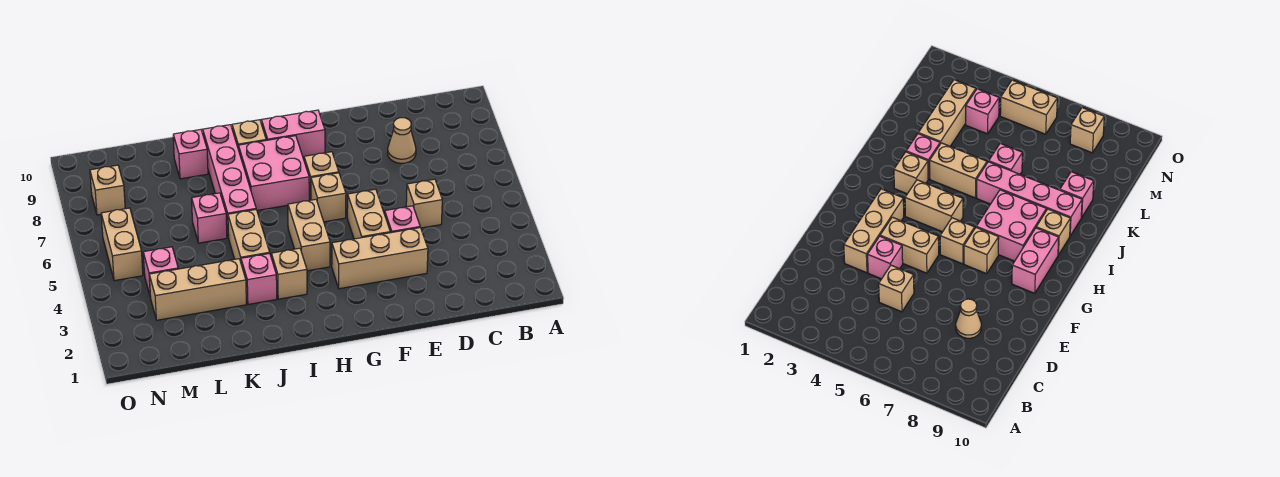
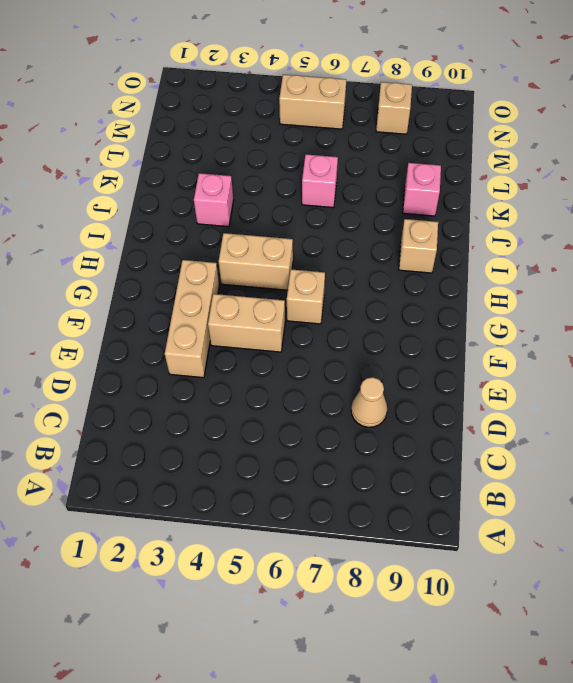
none -> tan brick D5 level 1
none -> pink brick E4 level 1
none -> tan brick G7 level 1

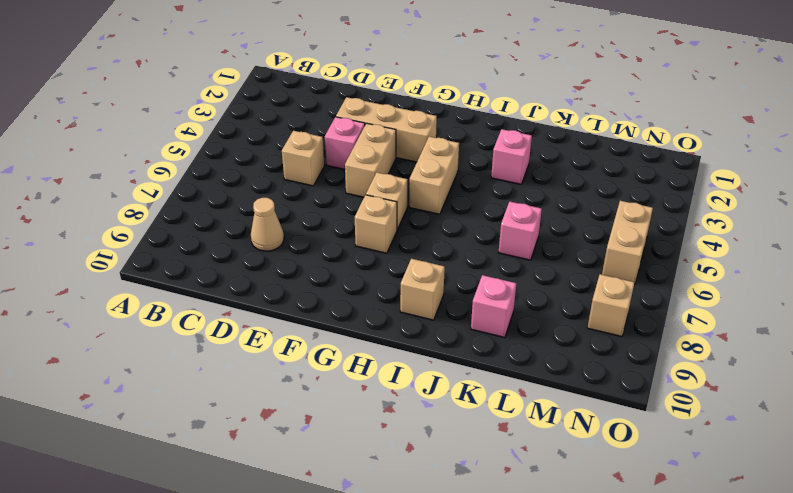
none -> pink brick G9:H9 level 1
none -> pink brick H7:I8 level 1
none -> tan brick I3 level 1

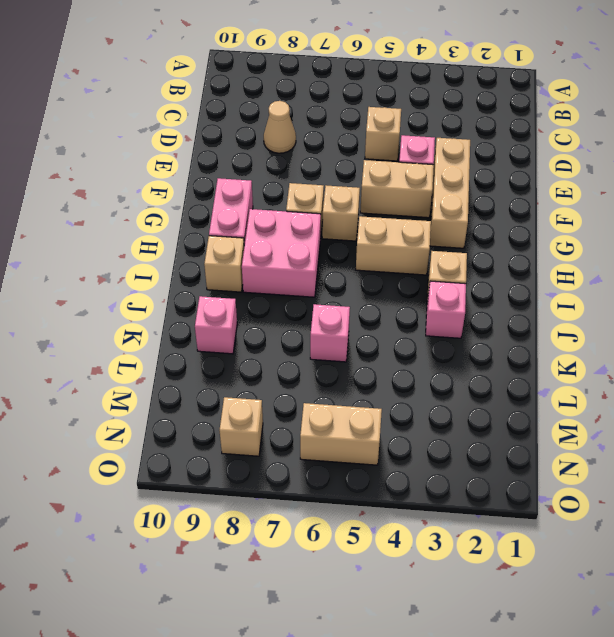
none -> tan brick J4:J5 level 1
none -> pink brick J6:J9 level 1
none -> tan brick K3:M3 level 1

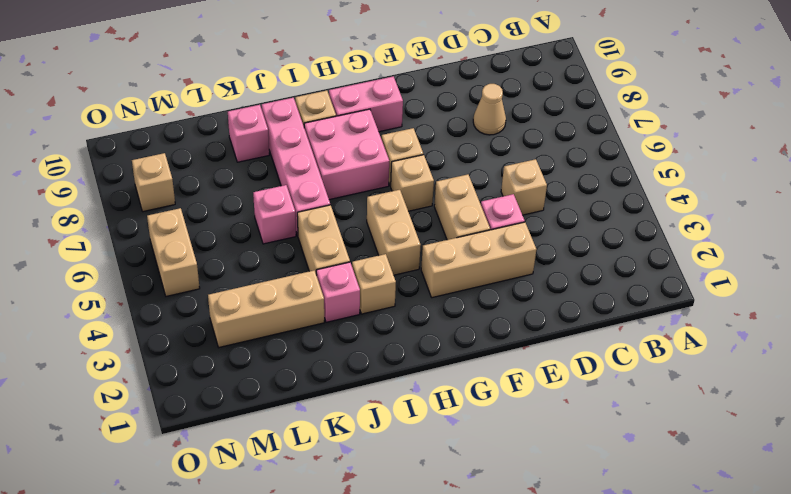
none -> pink brick M4 level 1

